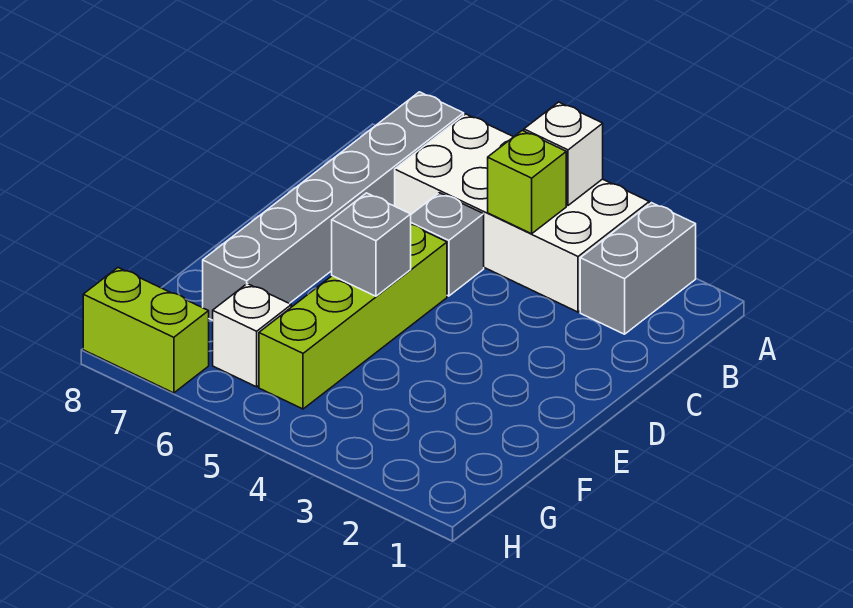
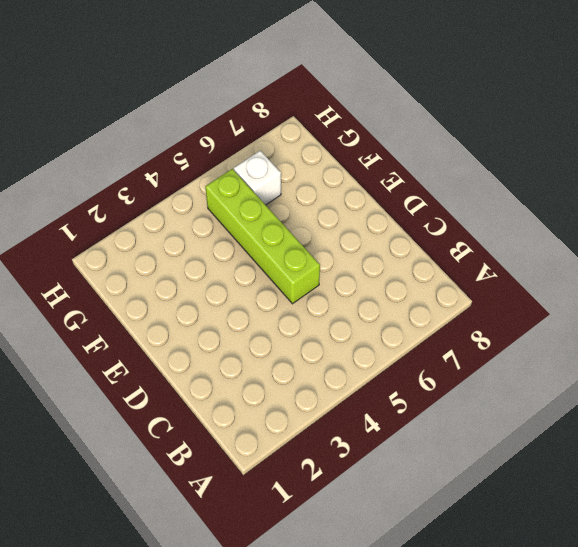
none -> grey brick A2:B2 level 1
none -> white brick A3:B6 level 1

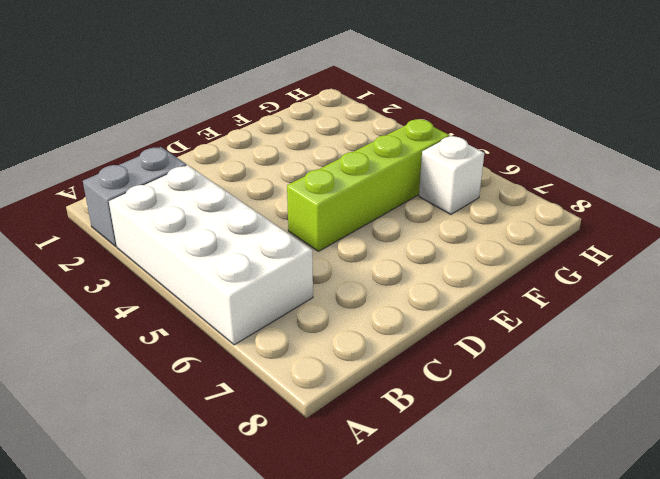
none -> grey brick A7:F7 level 1
none -> grey brick C5 level 1

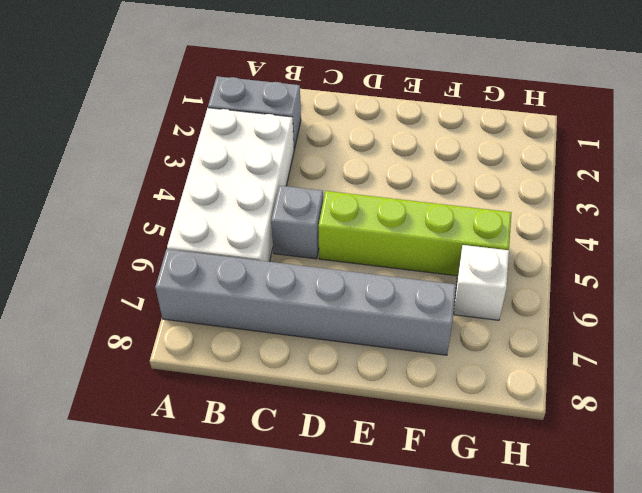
none -> lime brick H7:H8 level 1
none -> white brick A4 level 2

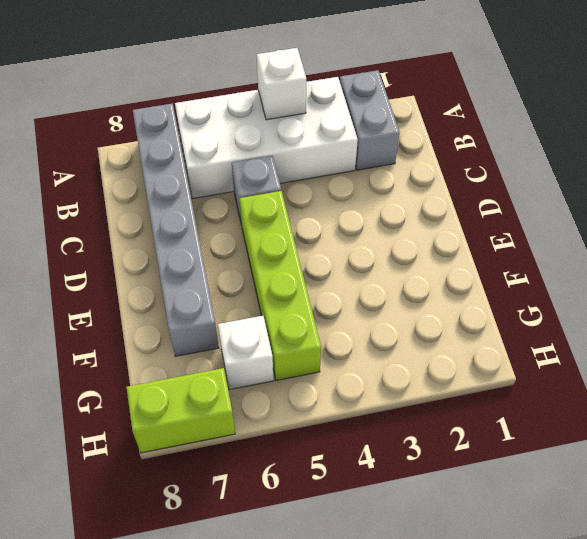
none -> lime brick B4 level 2
none -> grey brick E5 level 2

